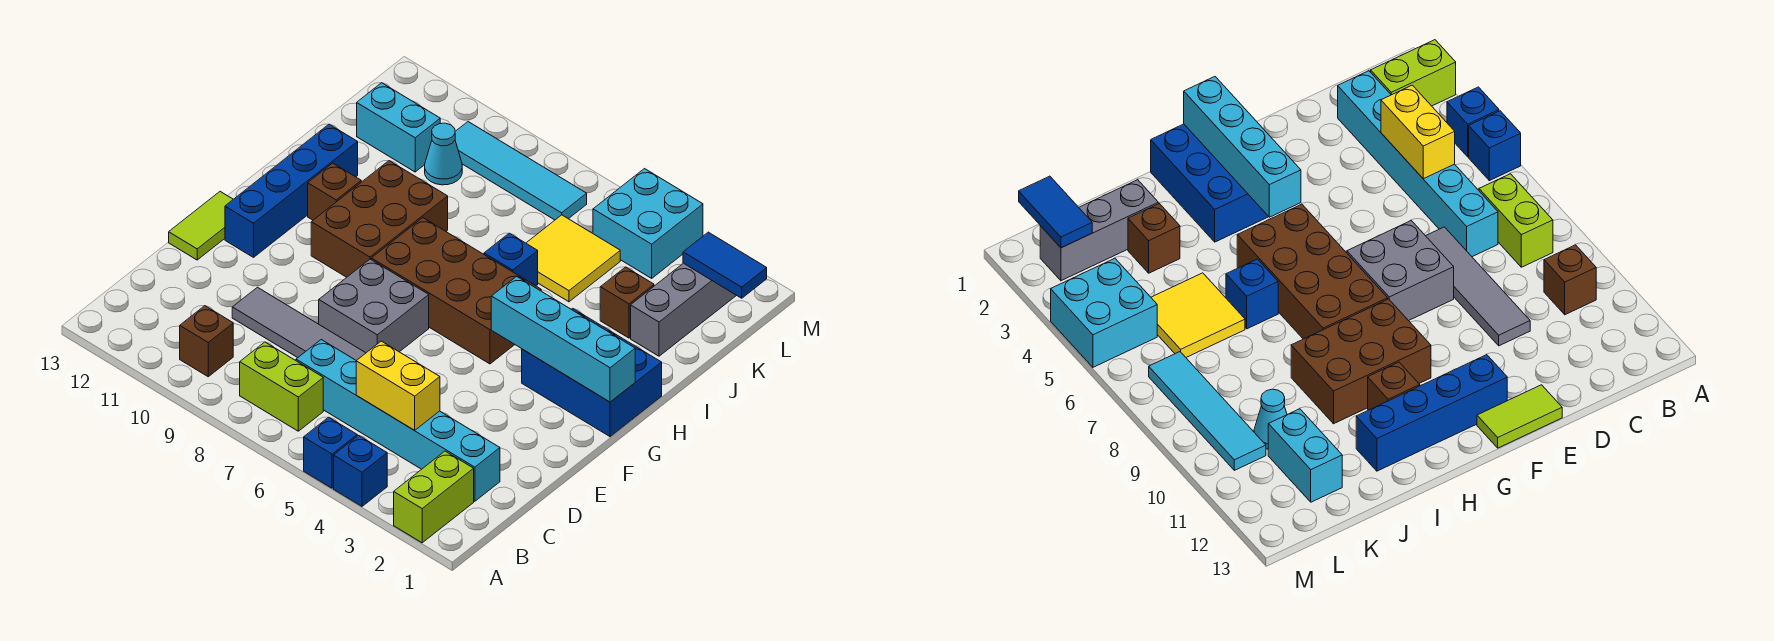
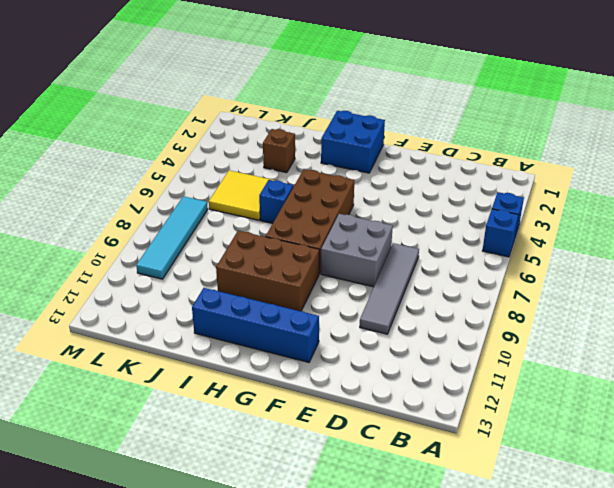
blue brick G1:H2 level 1 -> blue brick G1:H3 level 1
none -> lime brick A2:B2 level 1
none -> lime brick B7:B8 level 1
none -> brown brick B10 level 1

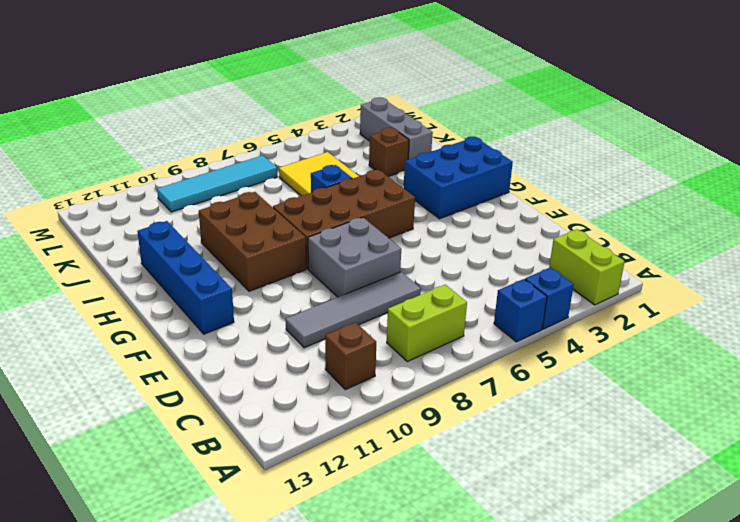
none -> cyan brick C2:C7 level 1
none -> lime tile E13:F13 level 1
none -> brown brick H11 level 1

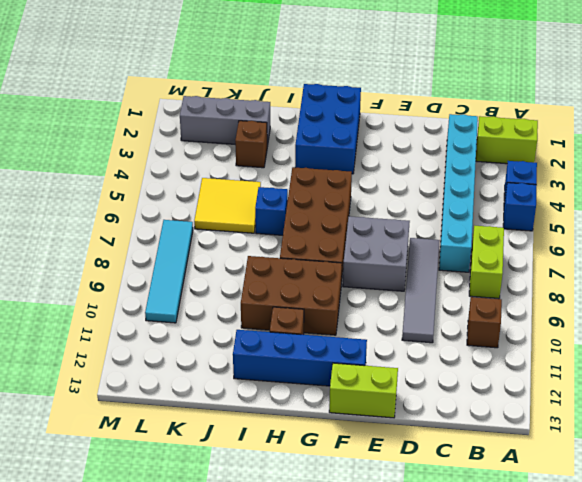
lime brick E13:F13 level 1 -> lime tile E13:F13 level 1
none -> cyan cone K10 level 1
none -> cyan brick K11:K12 level 1
none -> cyan brick L4:M5 level 1

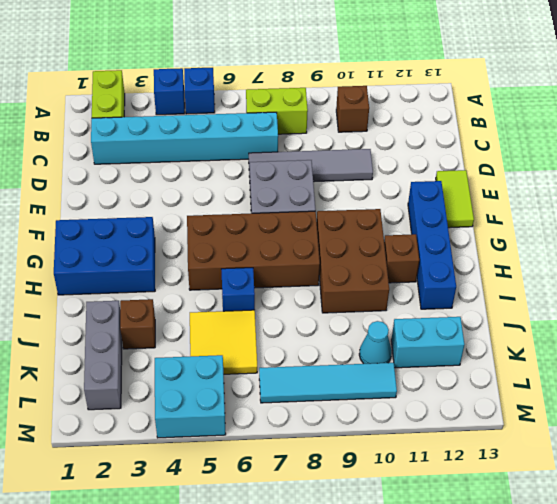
none -> yellow brick C4:C5 level 2
none -> cyan brick G1:G4 level 2
none -> blue tile L1:L2 level 2

